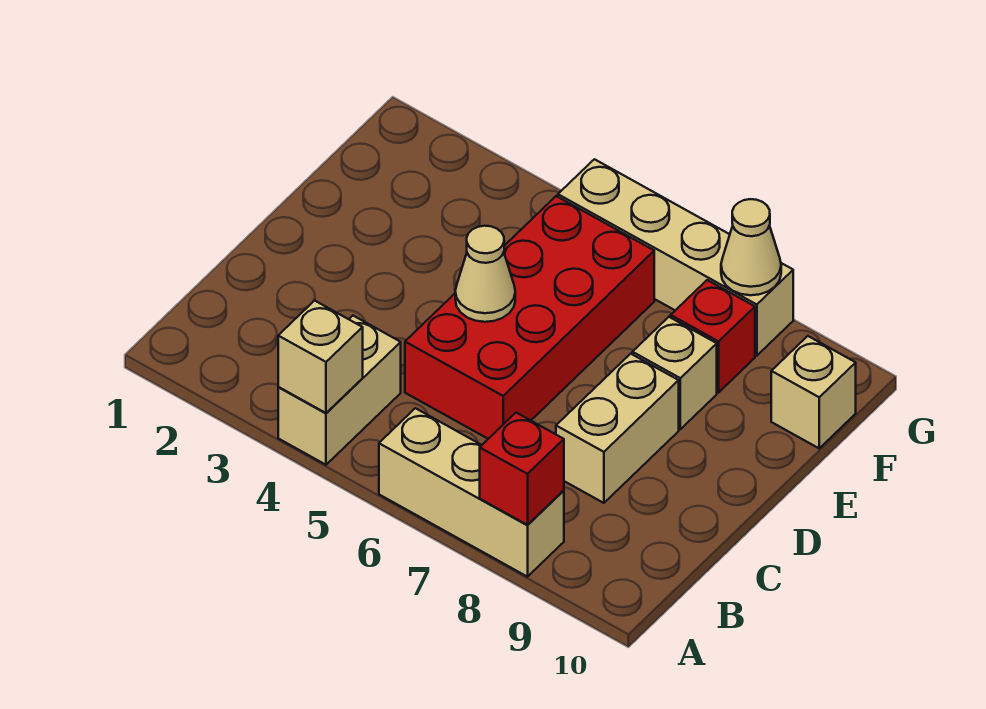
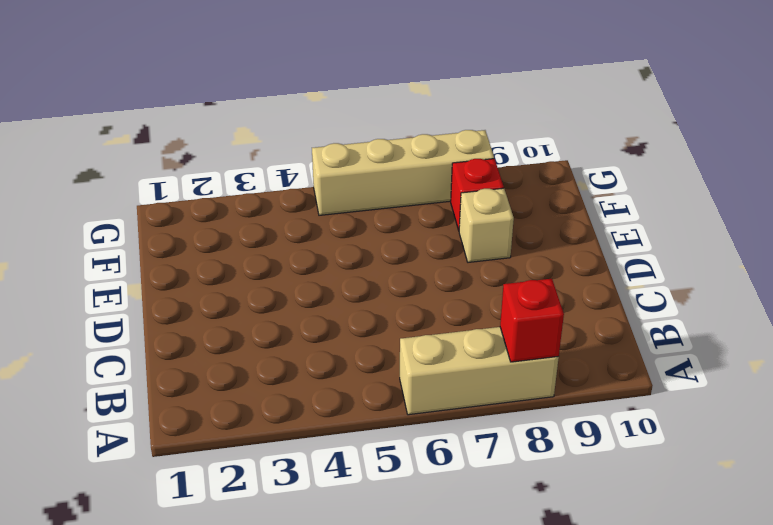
none -> tan brick A4:B4 level 1
none -> red brick C5:F6 level 1
none -> tan brick C8:D8 level 1

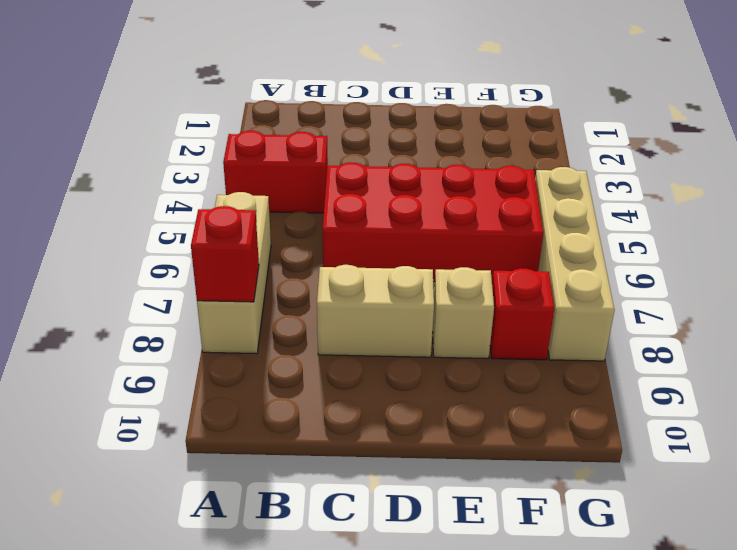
red brick A4:B4 level 1 -> tan brick A4:B4 level 1
none -> tan brick F10 level 1
none -> tan brick A4 level 2
none -> tan cone D5 level 2

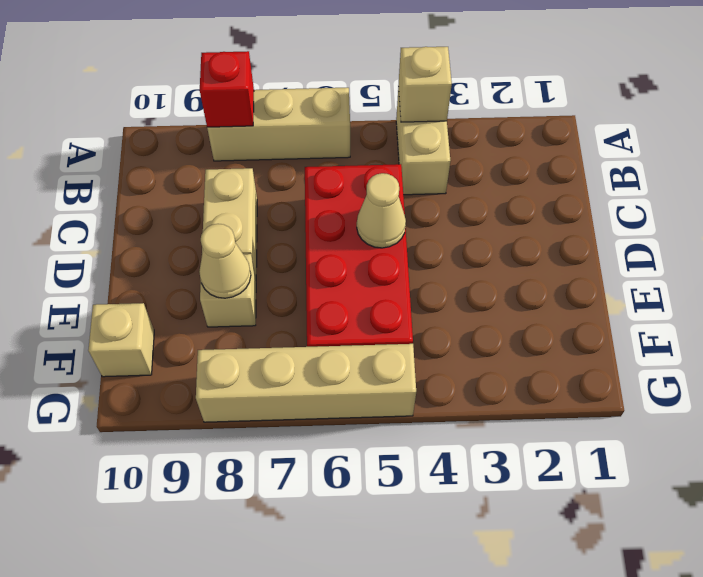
tan cone E8 level 2 -> tan cone G8 level 2
none -> red brick F8 level 1

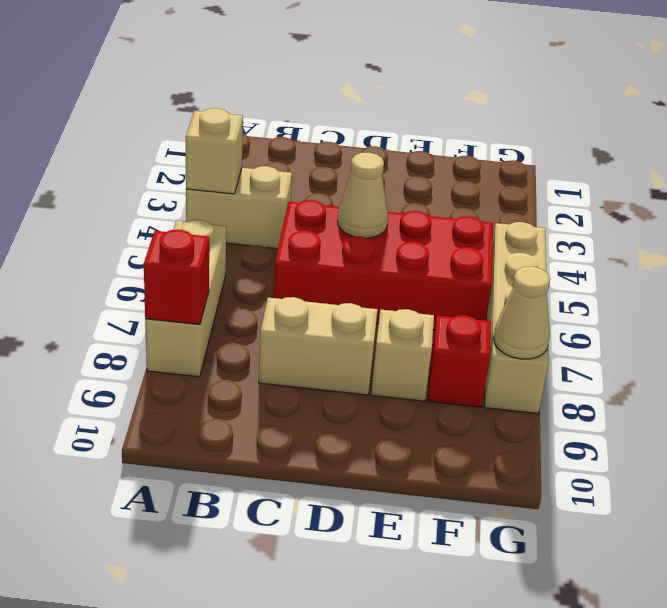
none -> tan brick F10 level 1

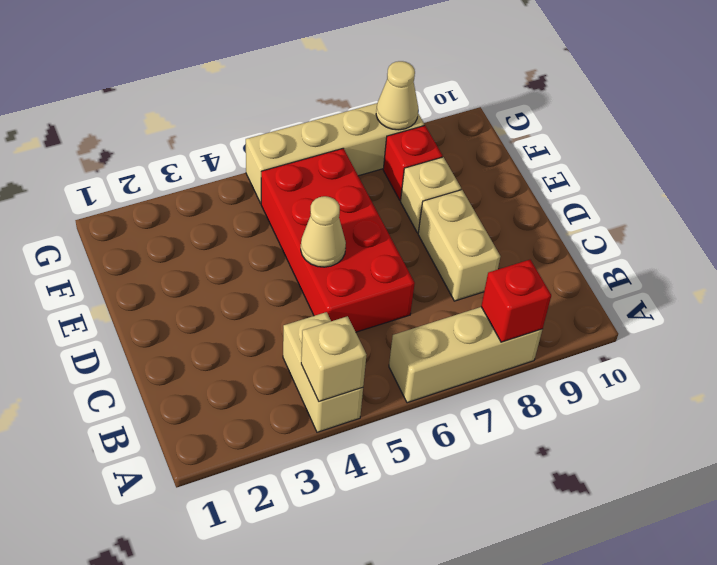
none -> tan brick F10 level 1

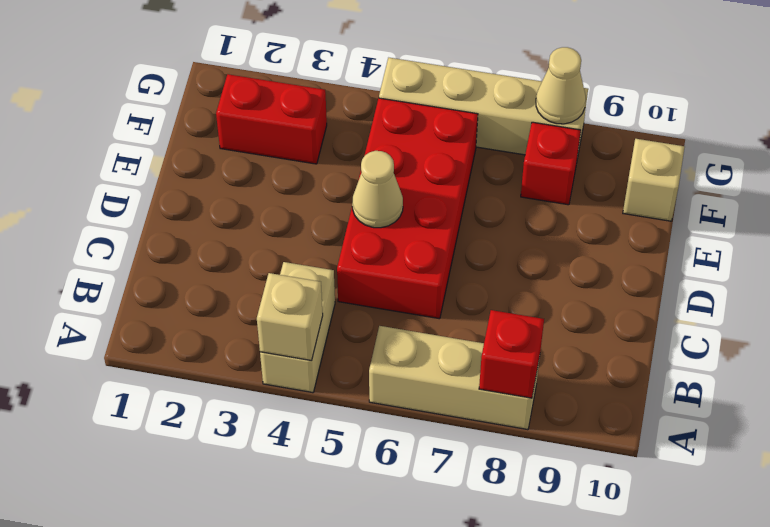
red brick F2:F3 level 1 -> none
none -> tan brick C8:D8 level 1
none -> tan brick E8 level 1

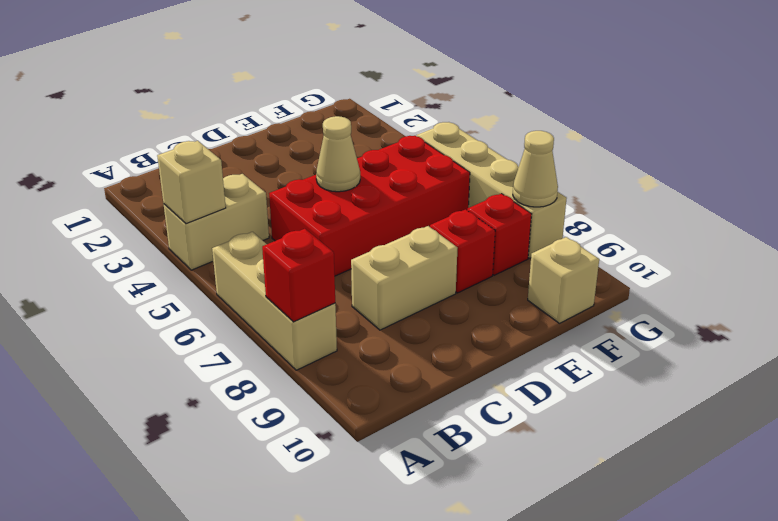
red brick E8 level 1 -> tan brick E8 level 1

